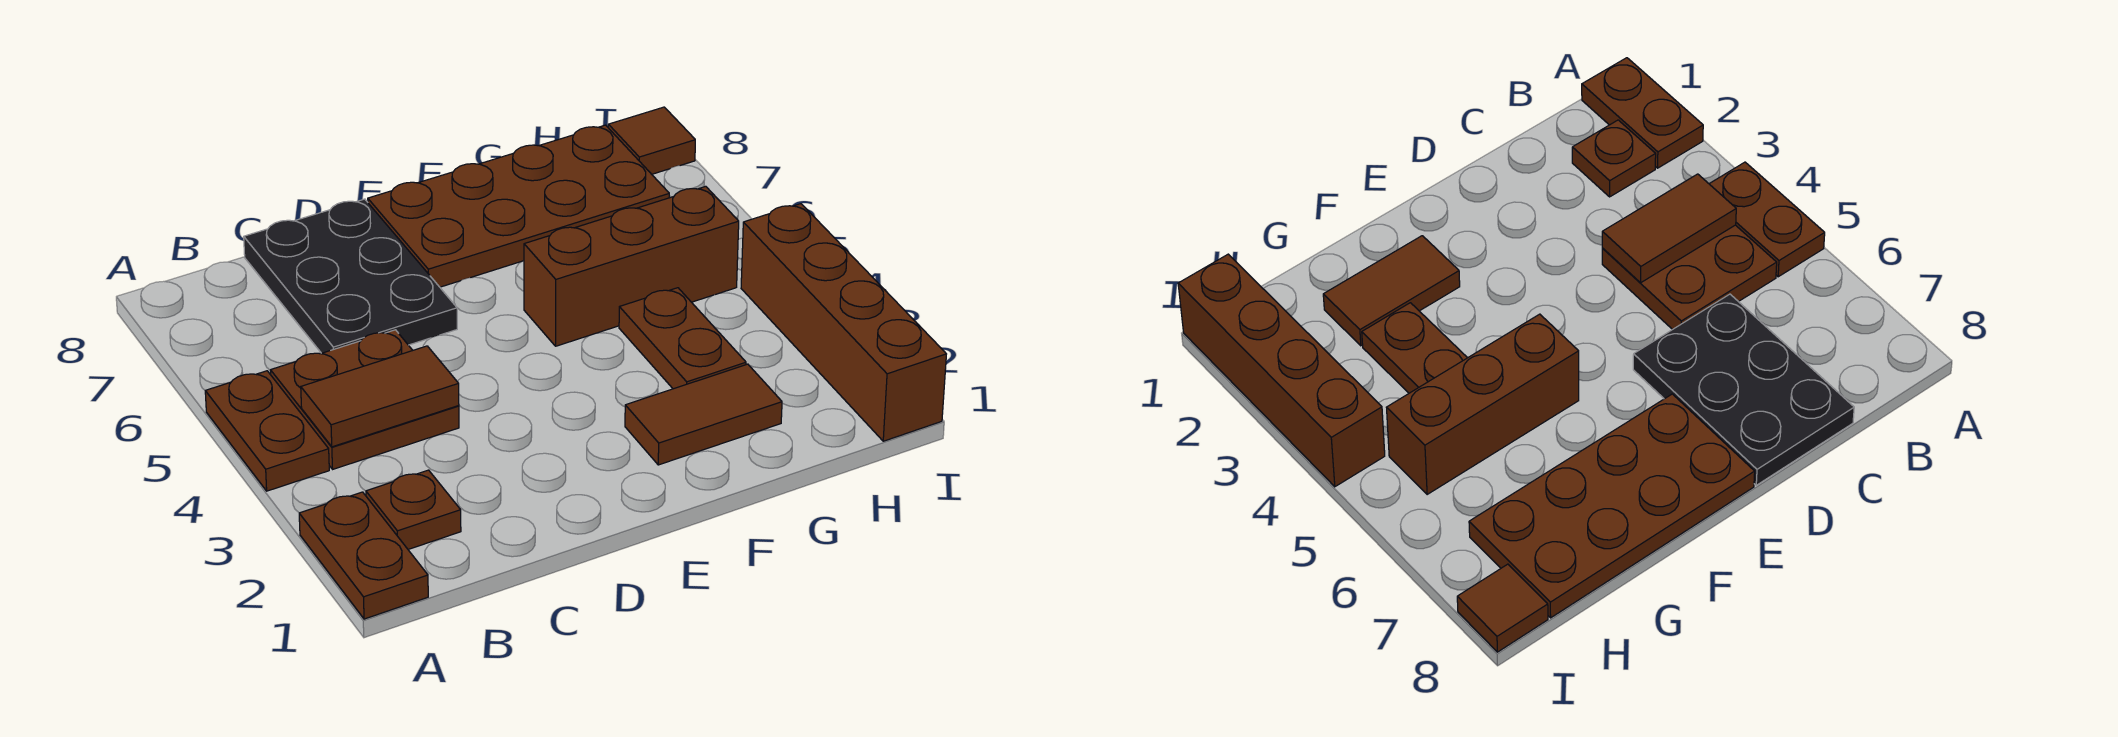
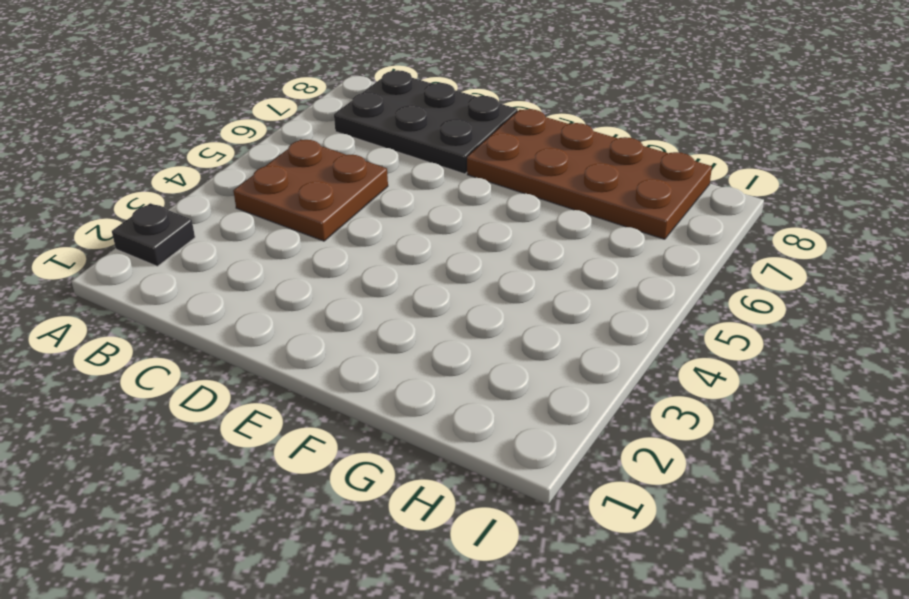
black plate A2 level 1 -> brown plate A1:A2 level 1
black plate B7:D8 level 1 -> black plate C6:D8 level 1
none -> brown plate A4:A5 level 1
none -> brown plate B2 level 1
none -> brown tile F2:G2 level 1

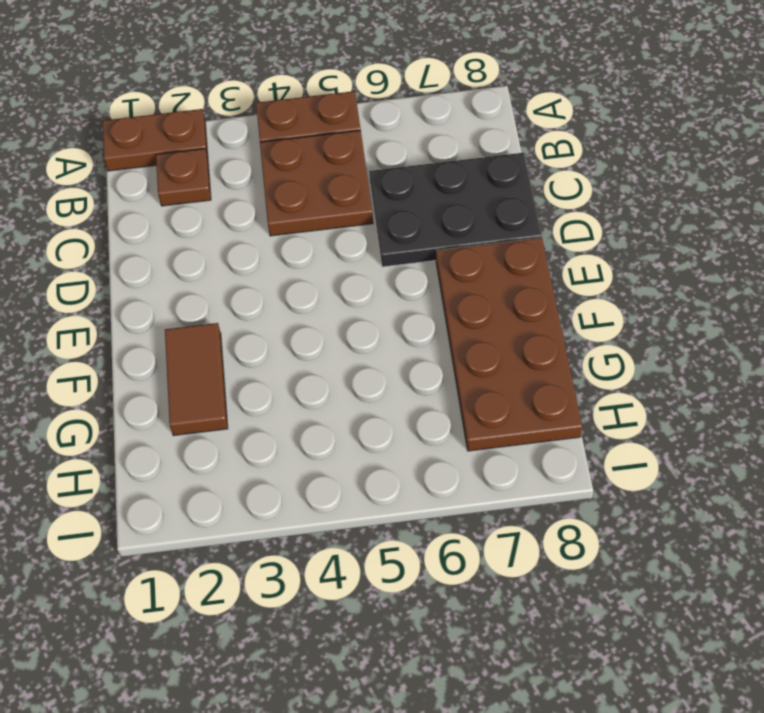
none -> brown brick F5:H5 level 1
none -> brown plate G3:G4 level 1
none -> brown brick I1:I4 level 1

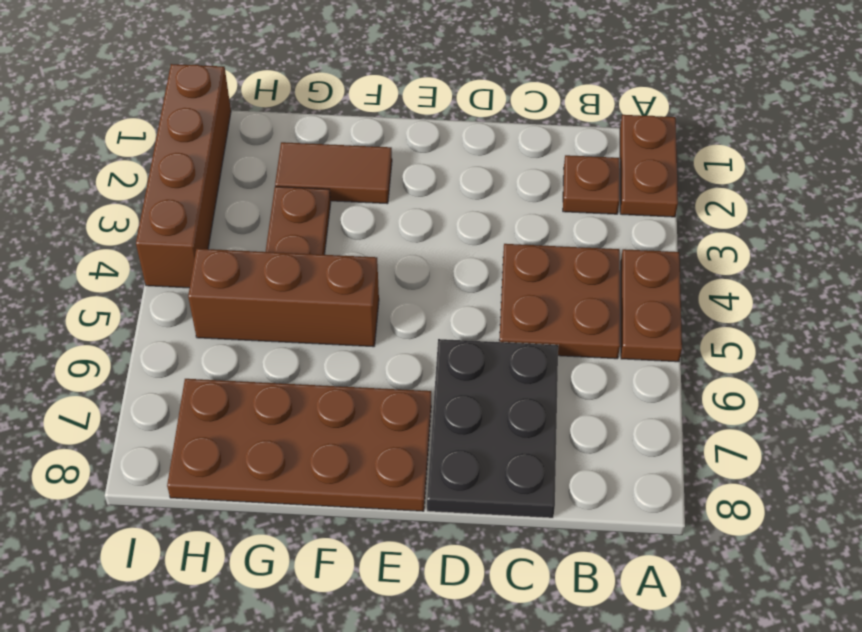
none -> brown tile I8 level 1
none -> brown tile B4:C4 level 2

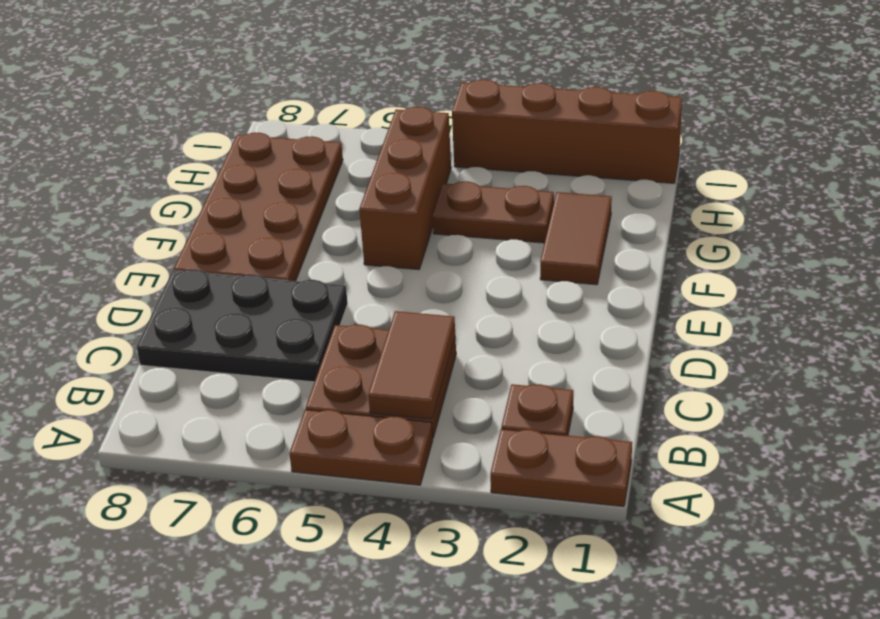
none -> brown tile I8 level 1

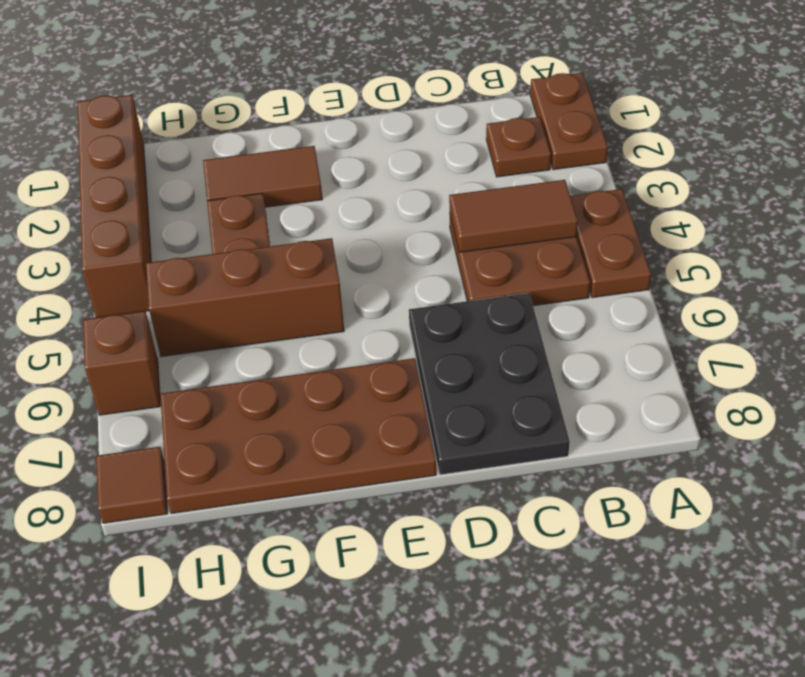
brown brick I6 level 1 -> none

